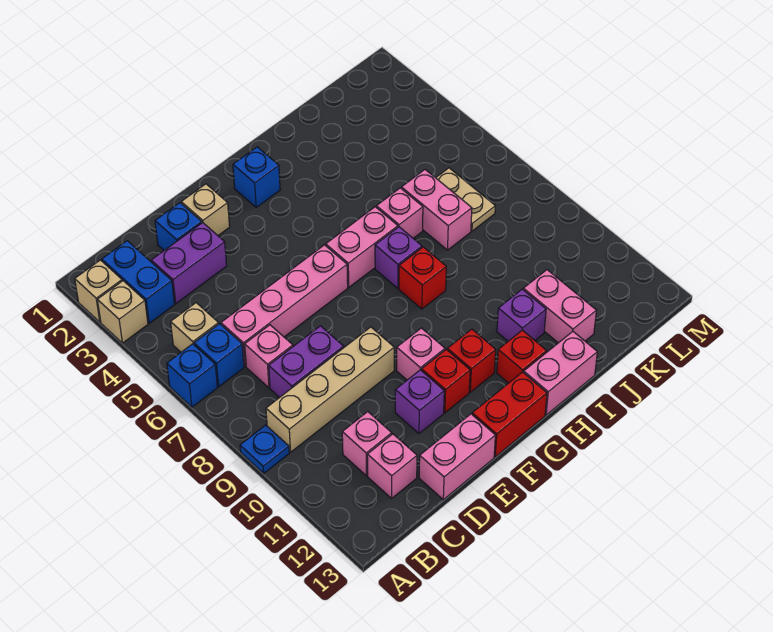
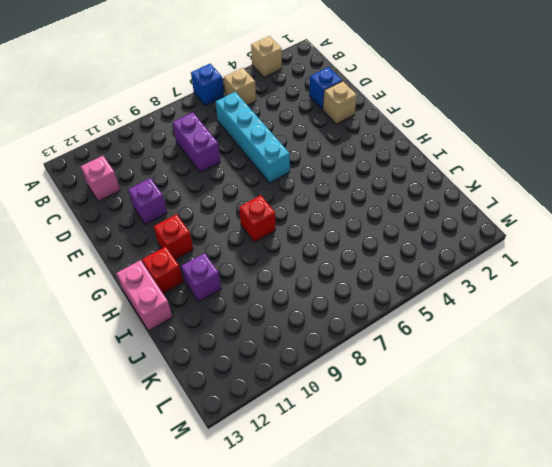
cyan brick C6:F6 level 1 -> pink brick C6:F6 level 1
none -> tan brick A2 level 1
none -> blue plate A9 level 1
none -> blue brick B2:B3 level 1
none -> blue brick B6 level 1

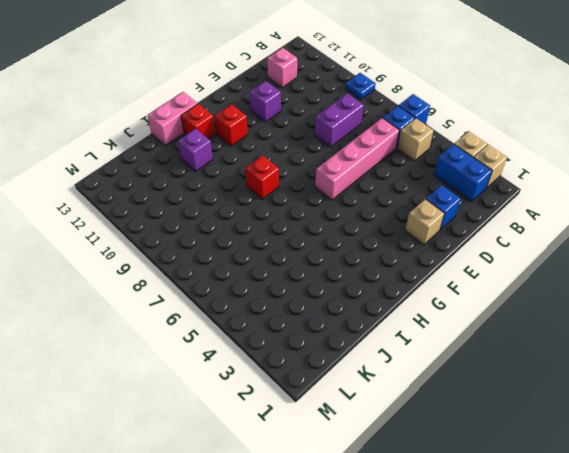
none -> tan brick B9:E9 level 1
none -> purple brick C3:D3 level 1
none -> pink brick C7 level 1
none -> pink brick C11 level 1

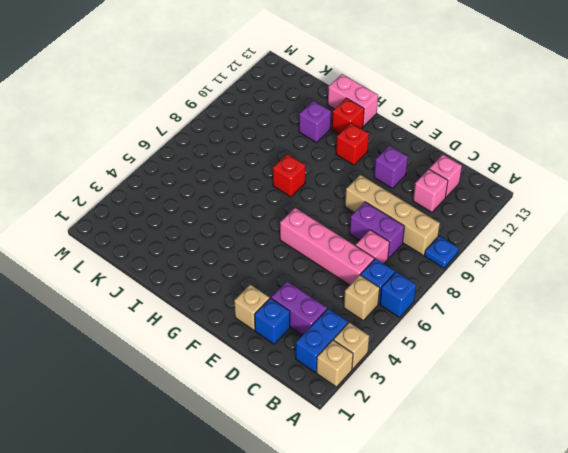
none -> pink brick D13:E13 level 1
none -> pink brick F10 level 1
none -> red brick F11 level 1
none -> red brick F13:G13 level 1

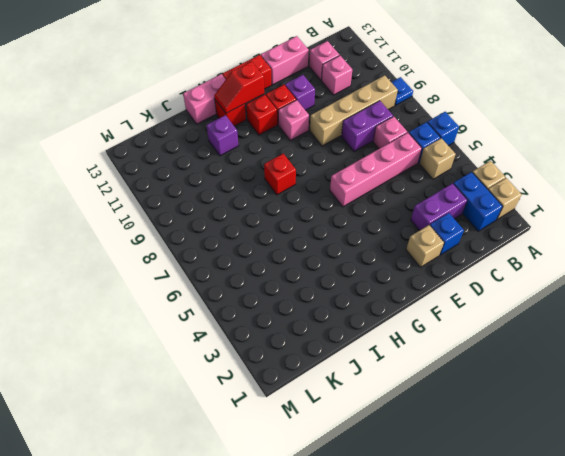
red slope G12:H12 level 2 top G -> none
none -> blue brick G2 level 1
none -> pink brick G6:H6 level 1
none -> purple brick H7 level 1
none -> pink brick I6 level 1

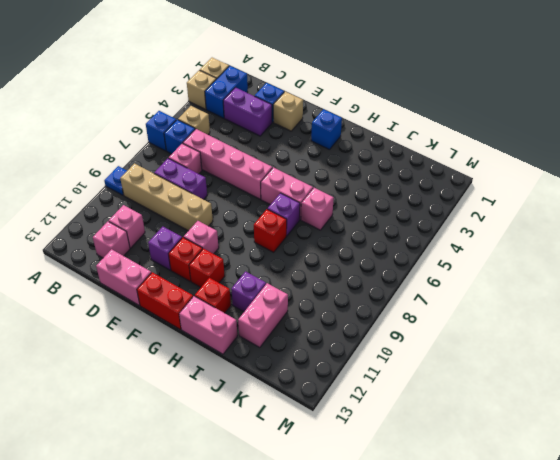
none -> pink brick J6:J7 level 1
none -> tan plate K6:K7 level 1

